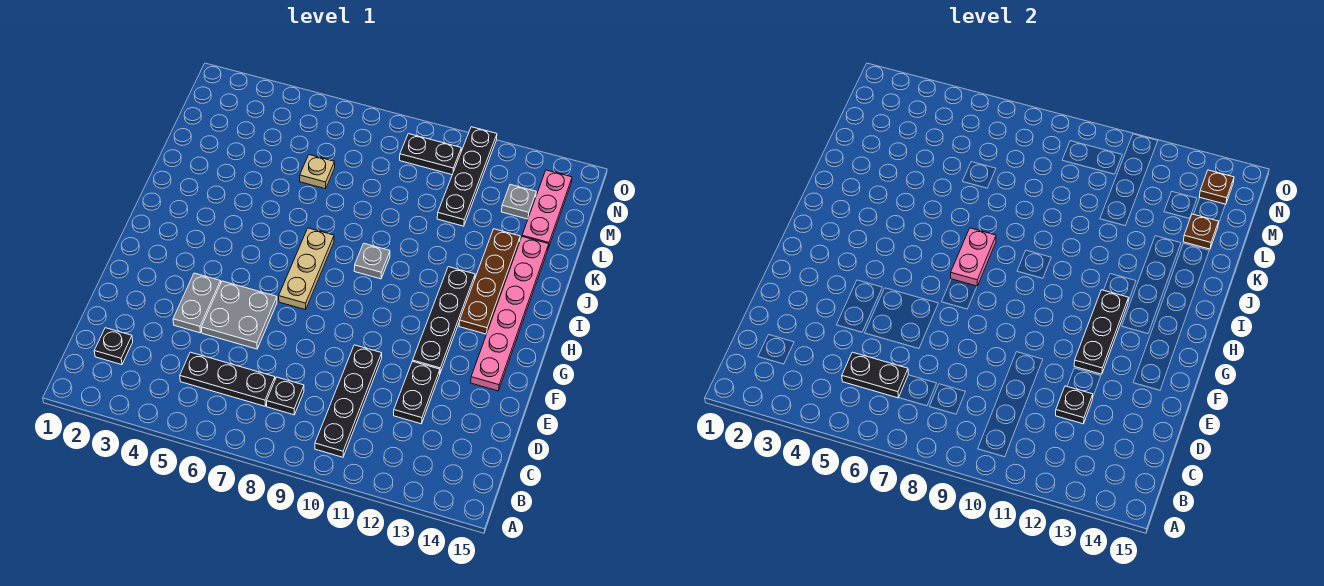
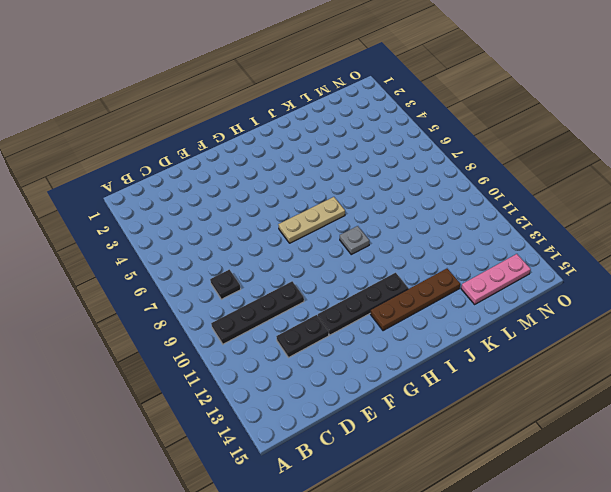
none -> black plate C2 level 1
none -> black plate C5:C7 level 1
none -> grey plate E4:F4 level 1

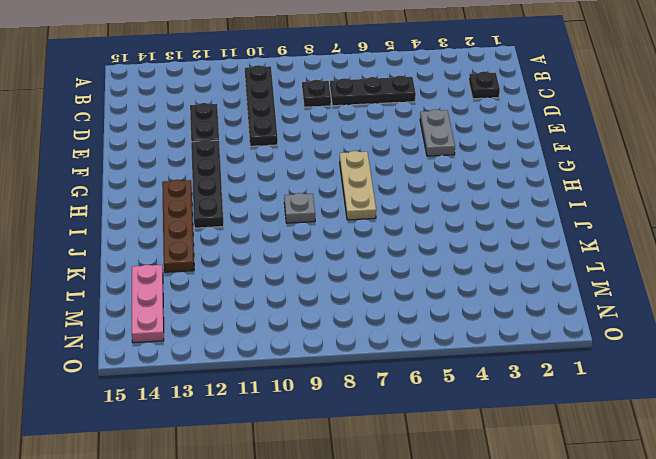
none -> grey plate E5:F6 level 1
none -> pink plate F14:K14 level 1
none -> tan plate L6 level 1

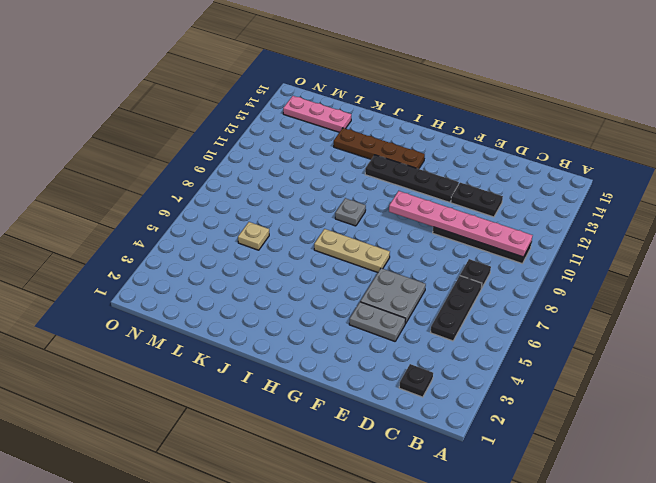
pink plate B10:G10 level 2 -> pink plate F14:K14 level 1
none -> black plate L11:O11 level 1
none -> grey plate M13 level 1
none -> black plate N9:N10 level 1

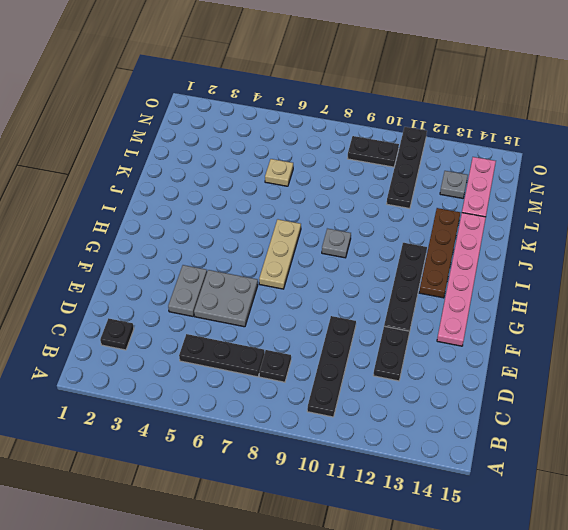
none -> black plate C5:C6 level 2
none -> black plate D12 level 2
none -> black plate F12:H12 level 2

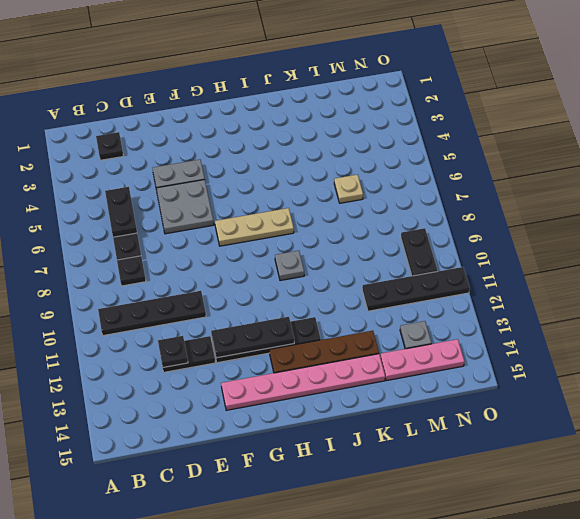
none -> pink plate H7:I7 level 2
none -> brown plate L14 level 2
none -> brown plate N14 level 2

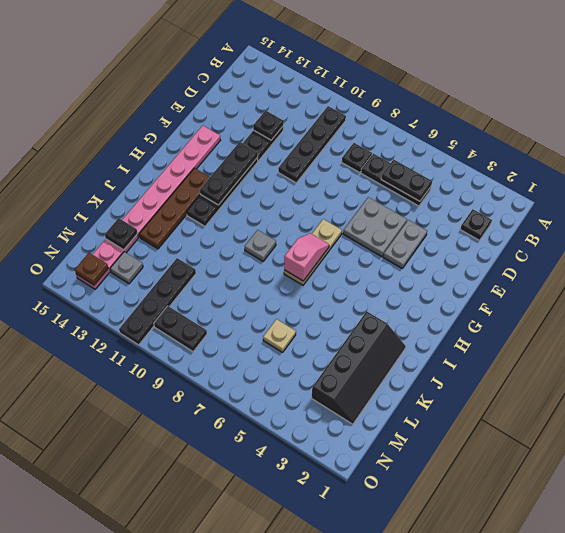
pink slope H7:I7 level 2 top I -> pink plate H7:I7 level 2
black slope J2:M3 level 1 top 3 -> none
black plate L14 level 2 -> brown plate L14 level 2

